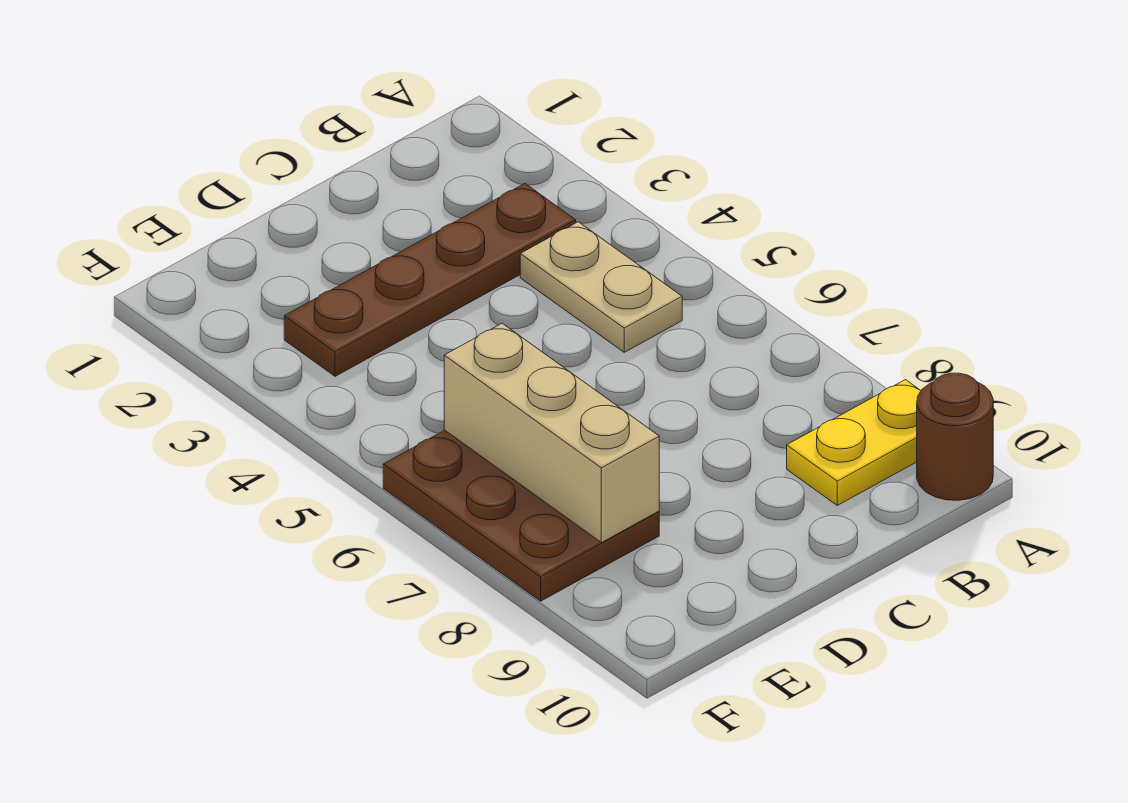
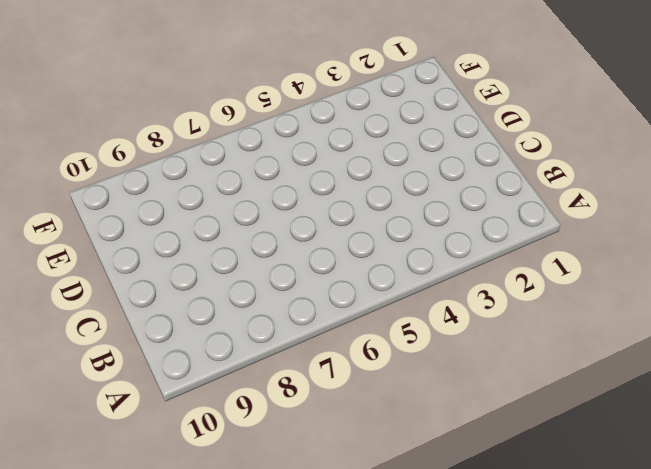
none -> yellow plate A9:B9 level 1
none -> brown round brick A10 level 1

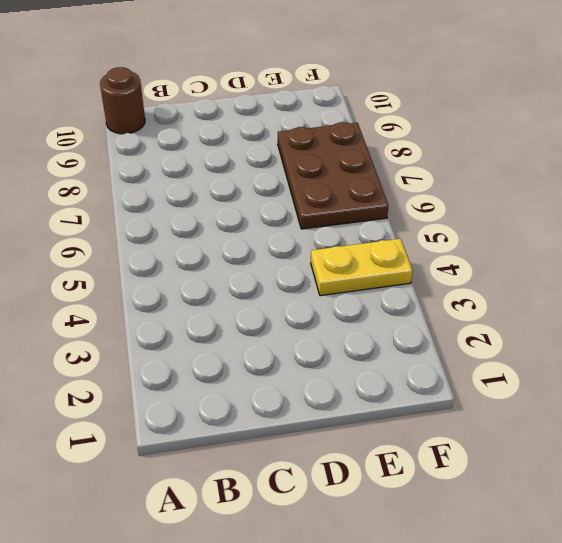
yellow plate E4:F4 level 1 -> yellow plate A9:B9 level 1
none -> brown plate B3:E3 level 1
none -> tan plate B4:B5 level 1

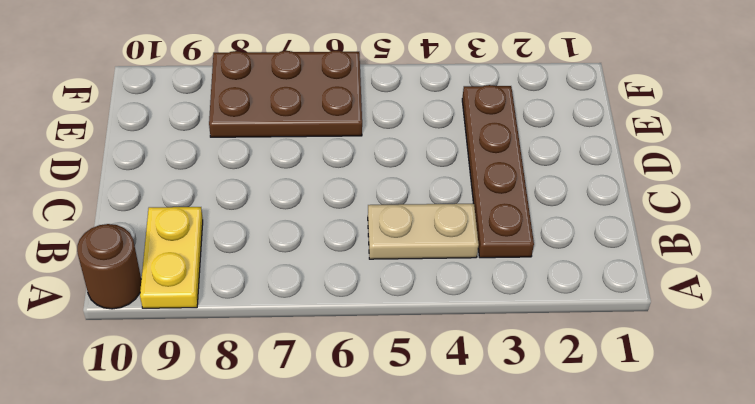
none -> tan brick E6:E8 level 2

